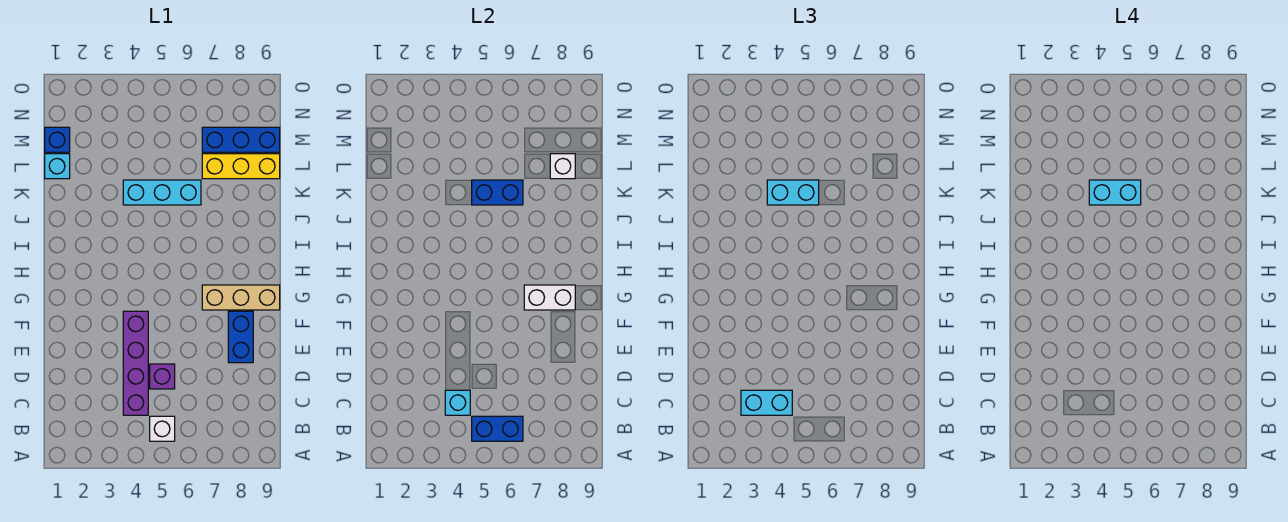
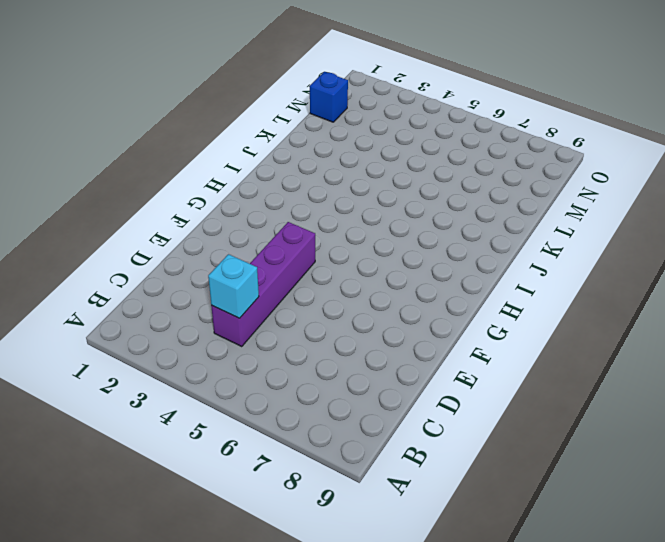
none -> white brick B5 level 1
none -> purple brick D5 level 1
none -> blue brick E8:F8 level 1

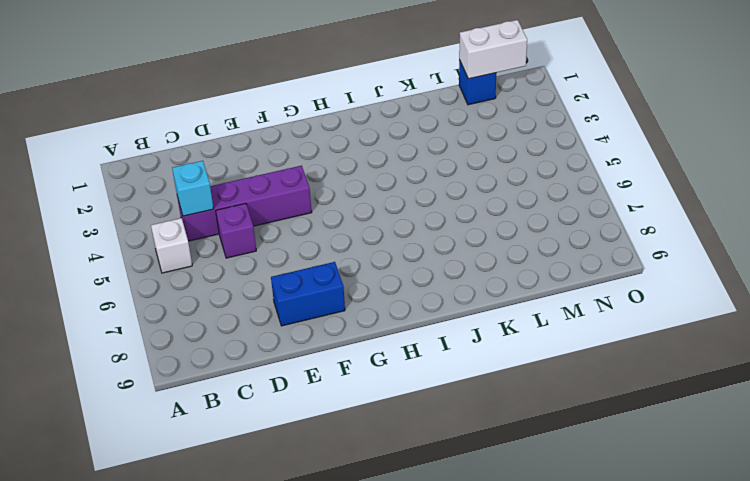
white brick M1:N1 level 2 -> white brick G7:G8 level 2
none -> tan brick G7:G9 level 1
none -> cyan brick K4:K6 level 1
none -> cyan brick L1 level 1

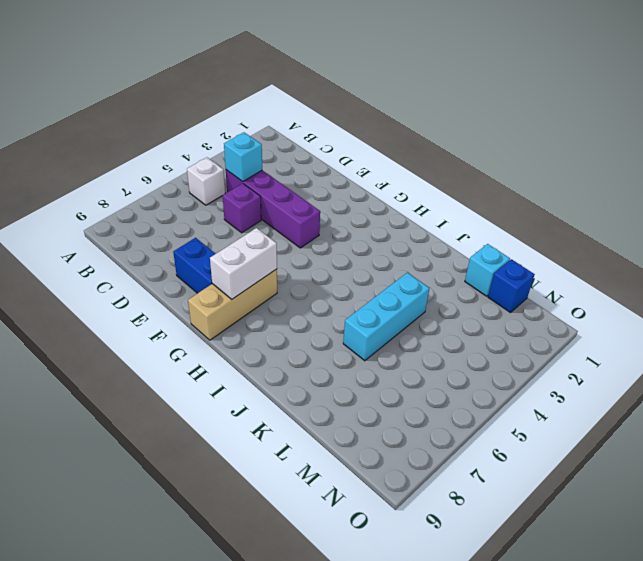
none -> yellow brick L7:L9 level 1
none -> blue brick M7:M9 level 1
none -> blue brick B5:B6 level 2

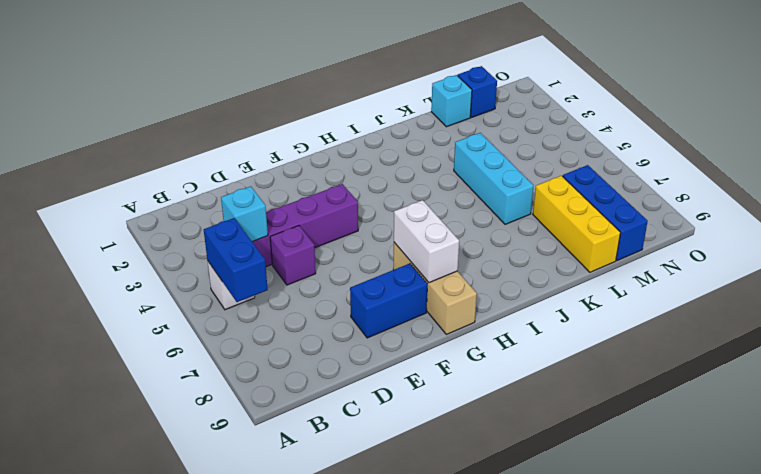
none -> blue brick K5:K6 level 2
none -> white brick L8 level 2
none -> cyan brick C3:C4 level 3

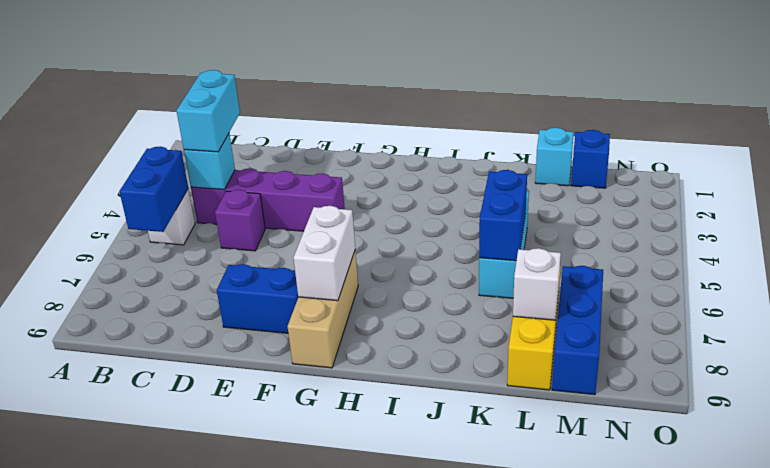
none -> cyan brick K4:K5 level 3
none -> cyan brick K4:K5 level 4

